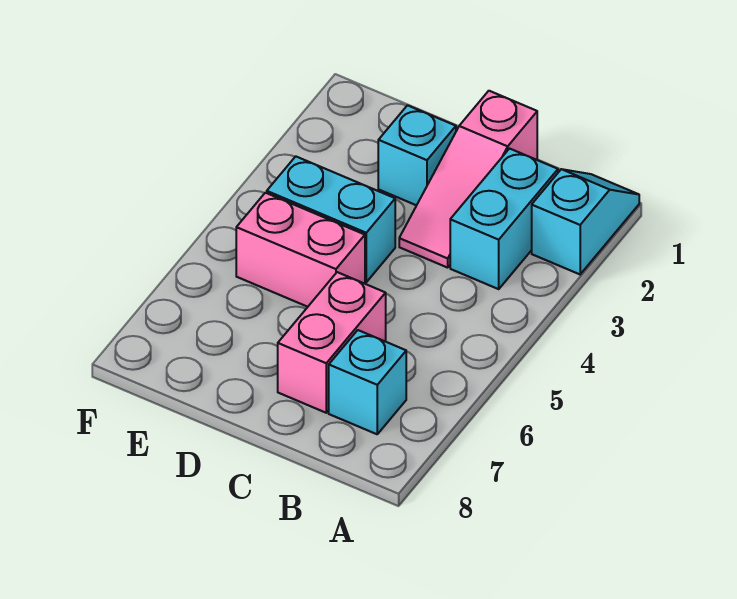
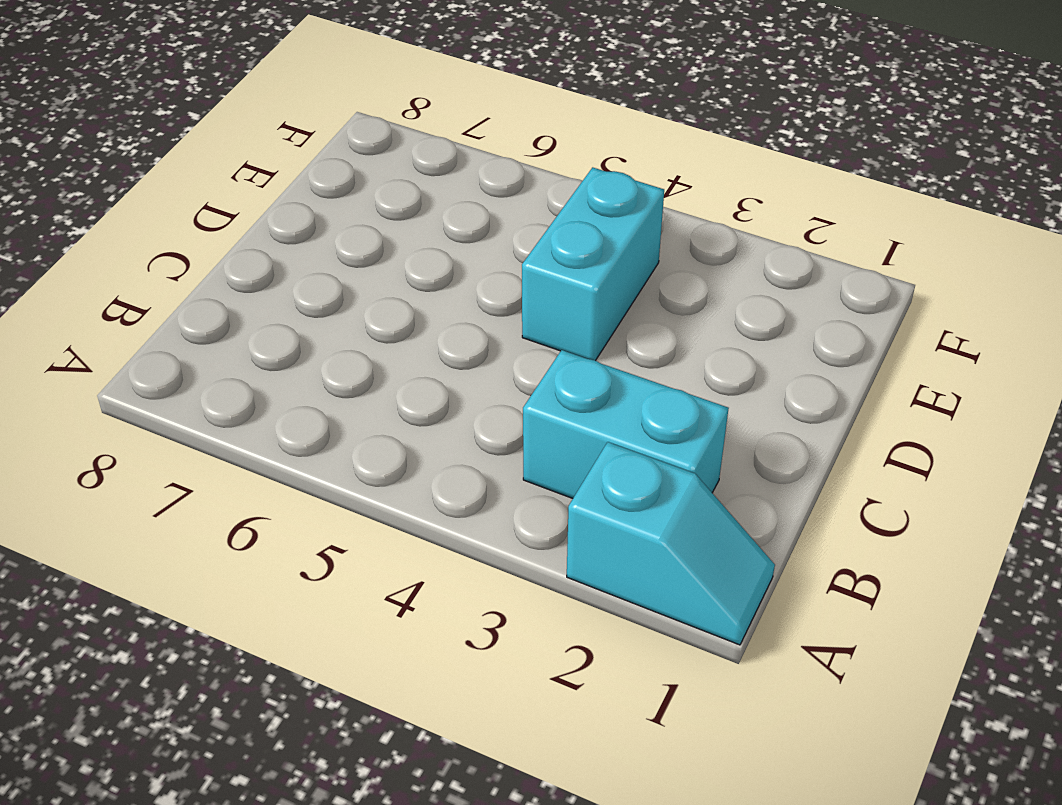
none -> cyan brick B7 level 1
none -> pink slope C1:C3 level 1 top 1

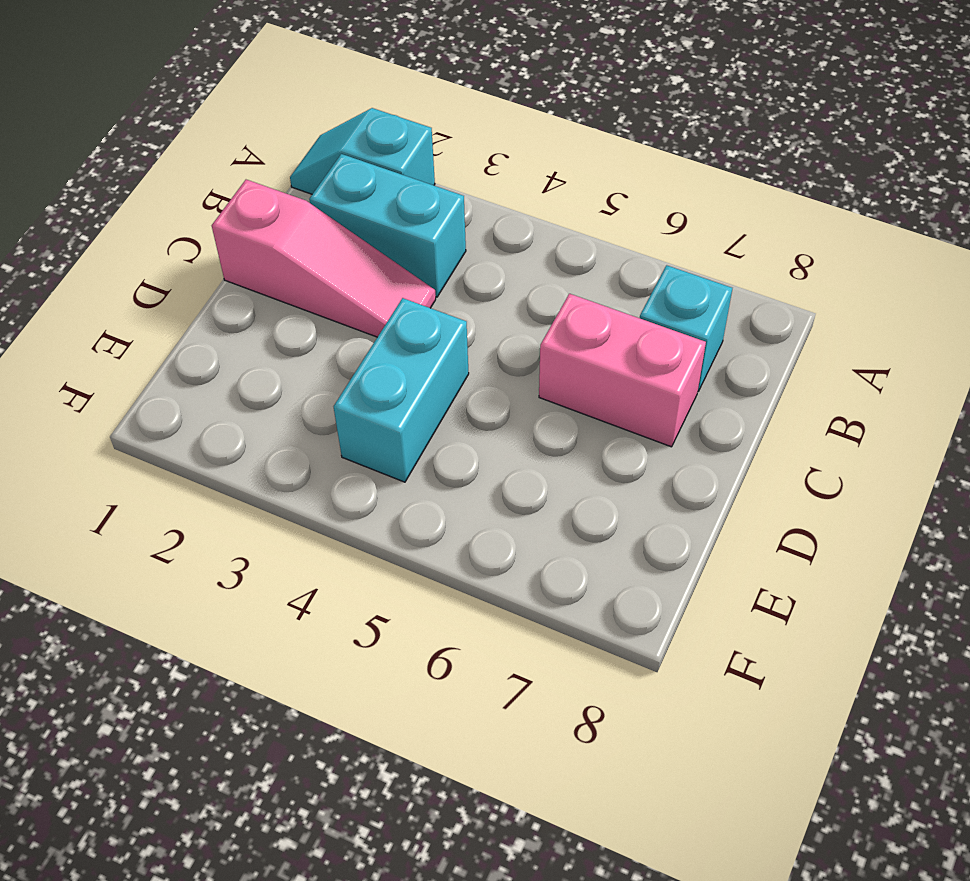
none -> cyan brick D2 level 1
none -> pink brick D5:E5 level 1

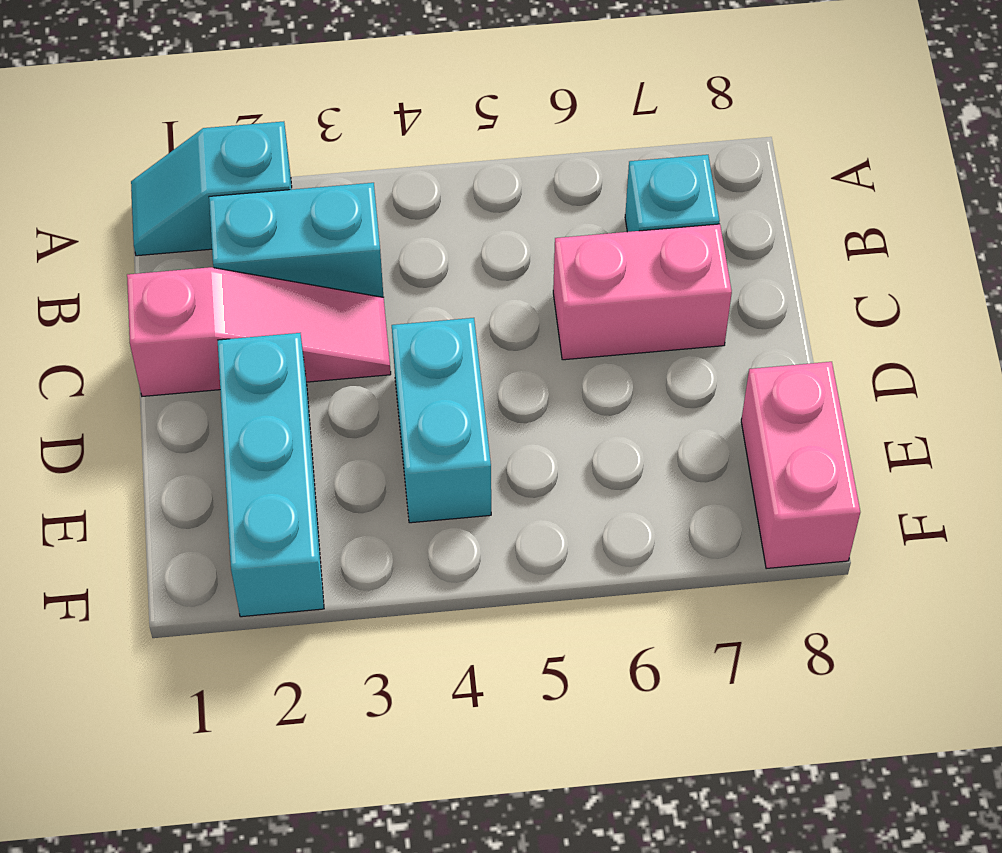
cyan brick D2:F2 level 1 -> cyan brick D2 level 1
pink brick E8:F8 level 1 -> pink brick D5:E5 level 1

